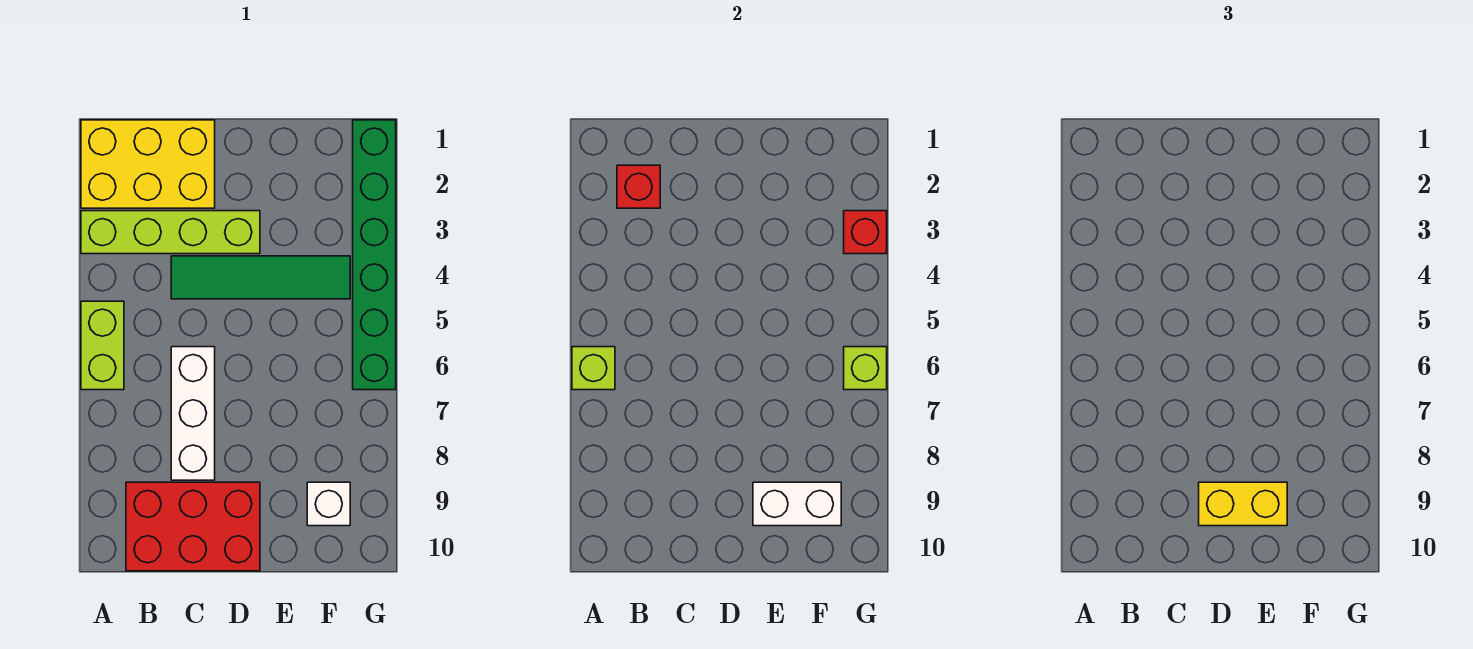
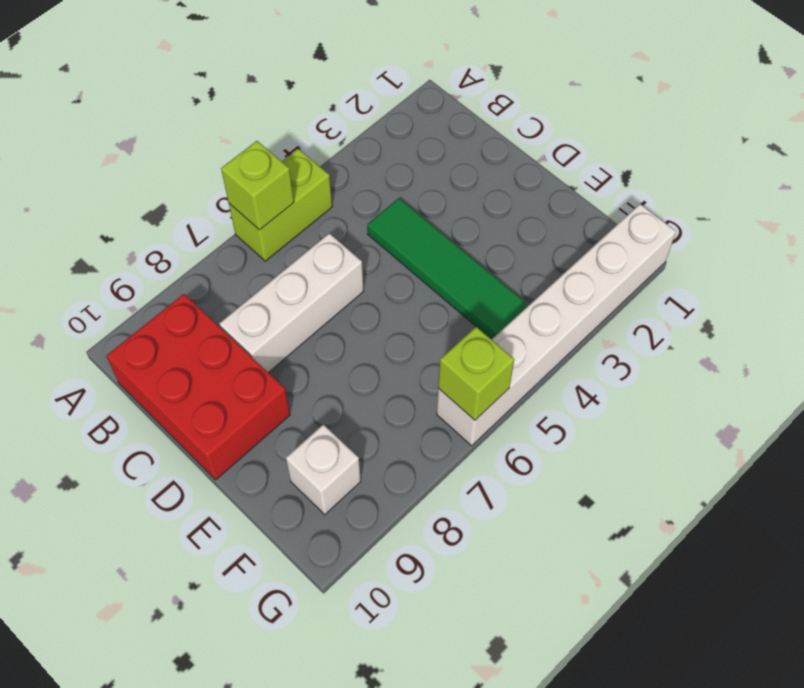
white brick G1:G6 level 1 -> green brick G1:G6 level 1
none -> yellow brick A1:C2 level 1
none -> lime brick A3:D3 level 1
none -> red brick B2 level 2

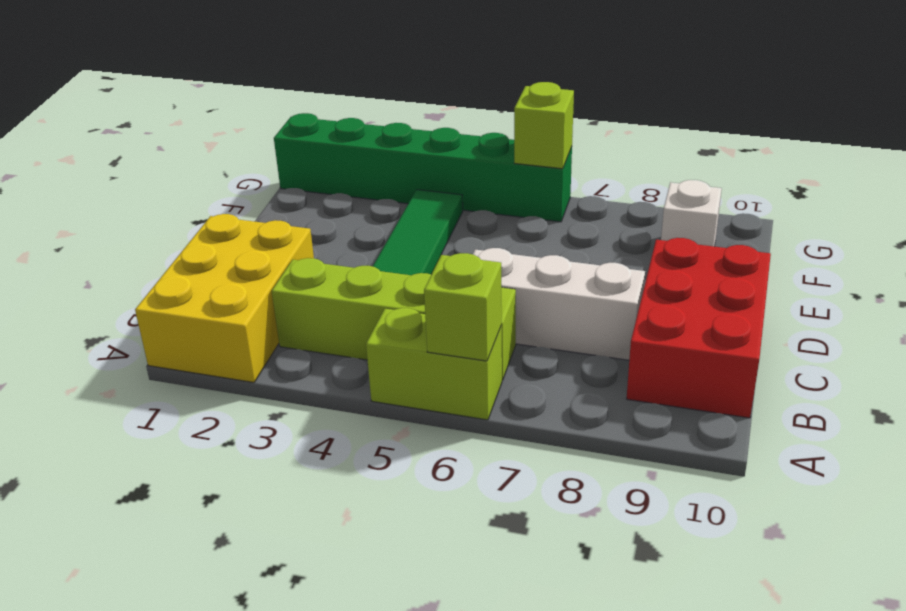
lime brick B3:B6 level 1 -> lime brick A3:D3 level 1
none -> red brick B2 level 2
none -> white brick E9:F9 level 2
none -> red brick G3 level 2

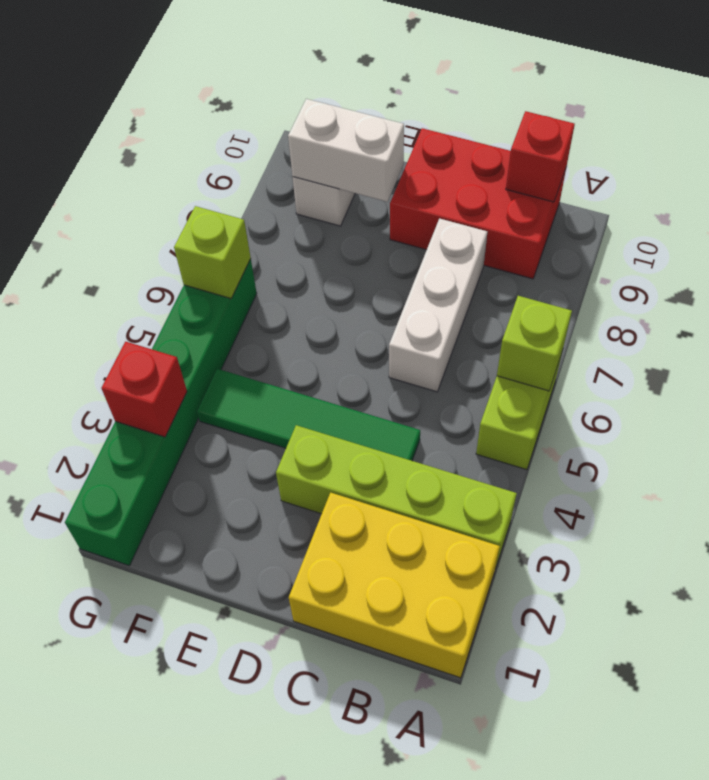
red brick B10 level 2 -> red brick B2 level 2
none -> yellow brick D9:E9 level 3

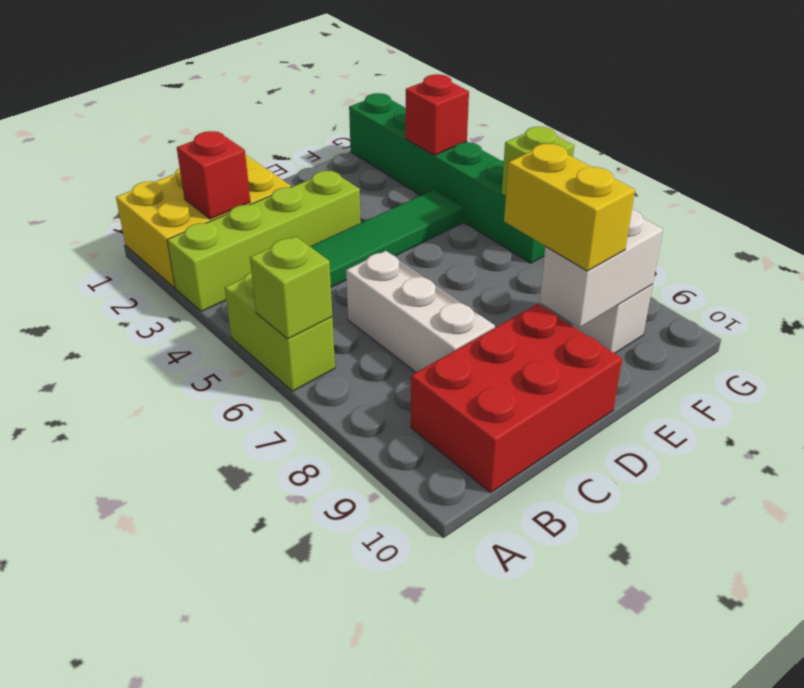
yellow brick E8:E9 level 3 -> yellow brick D9:E9 level 3

